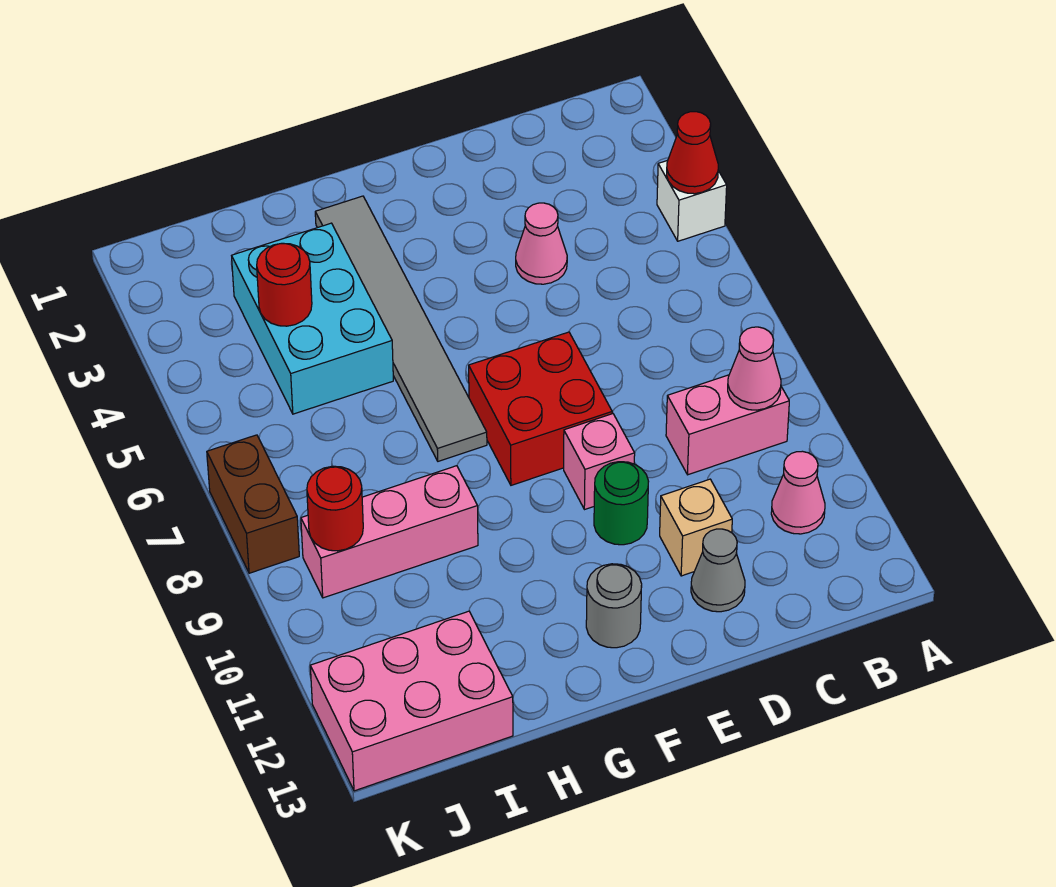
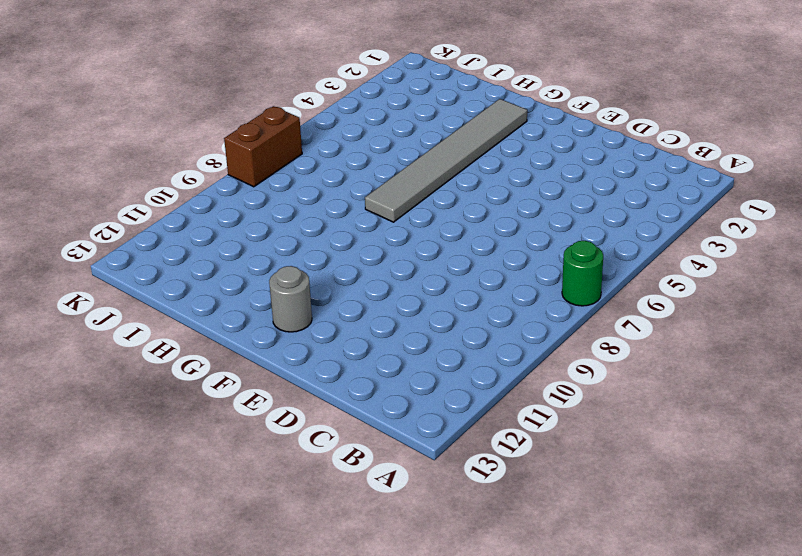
green round brick A7 level 1 -> green round brick E10 level 1
none -> white brick A4 level 1
none -> pink brick B9:C9 level 1
none -> pink cone B11 level 1

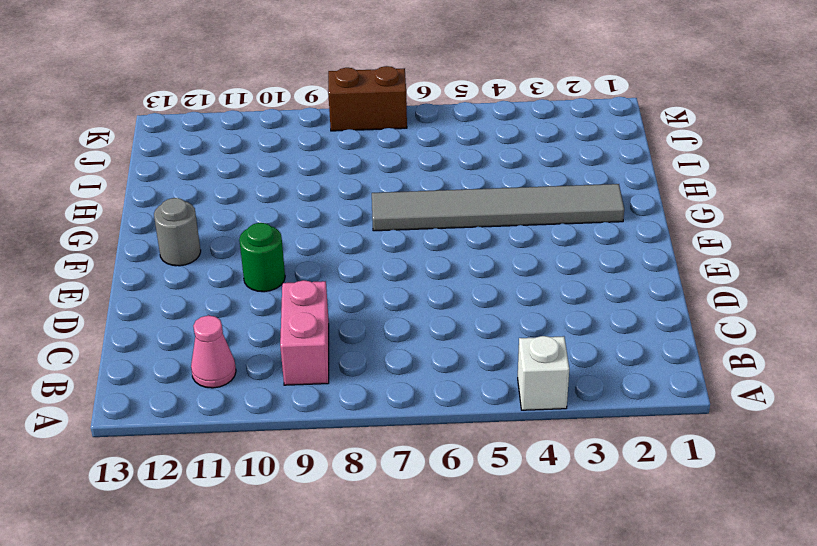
none -> pink cone D4 level 1
none -> tan brick D11 level 1
none -> grey cone D12 level 1

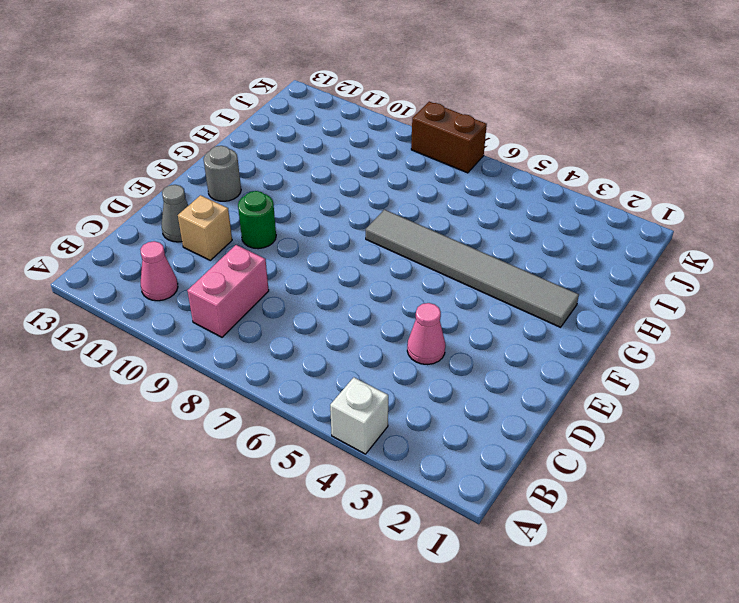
none -> red brick E7:F8 level 1
none -> pink brick E9 level 1
none -> cyan brick H3:I5 level 1

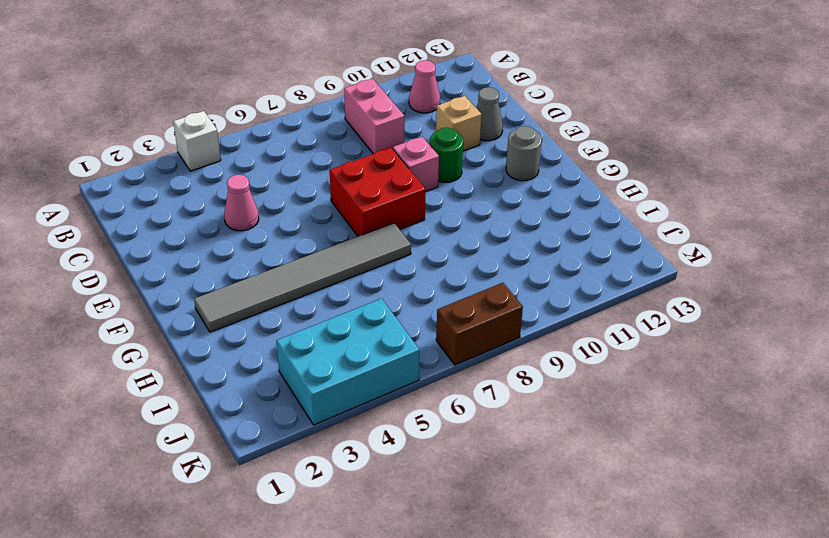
cyan brick J3:K5 level 1 -> cyan brick H3:I5 level 1
none -> pink brick H9:J9 level 1
none -> pink brick I12:K13 level 1
none -> red cone A4 level 2

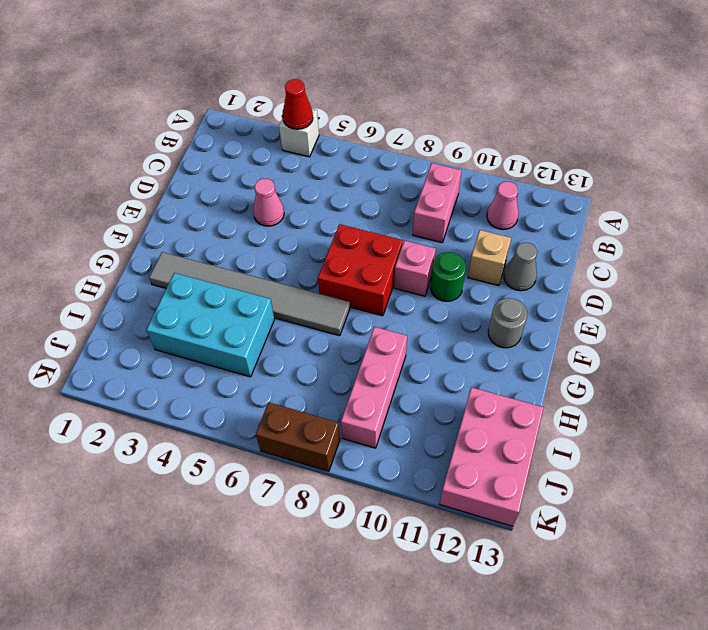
none -> pink cone B9 level 2
none -> red round brick I4 level 2
none -> red round brick J9 level 2

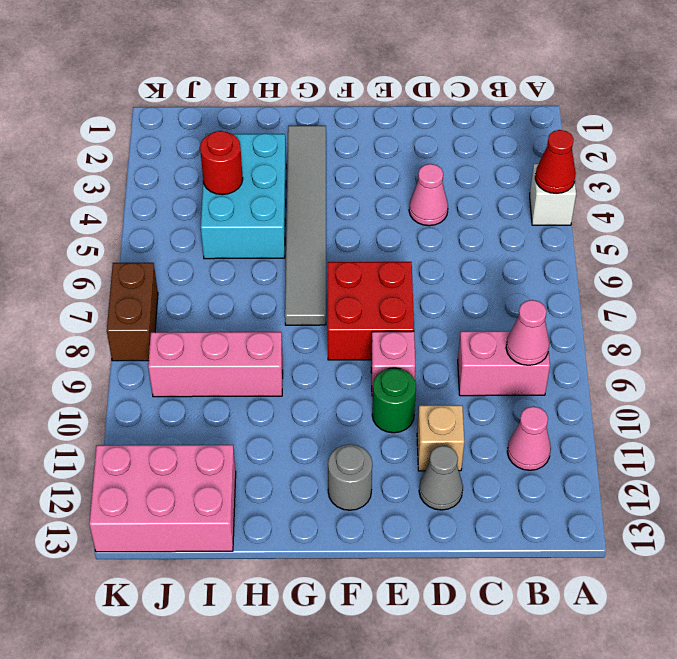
none -> red round brick J9 level 2

